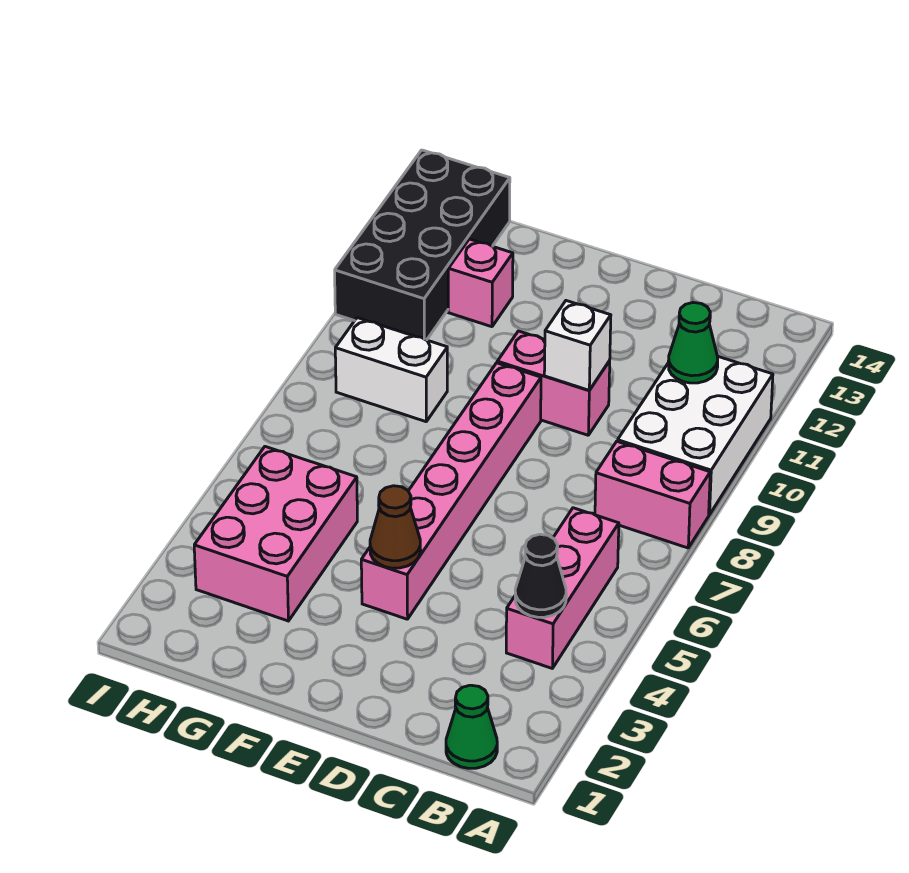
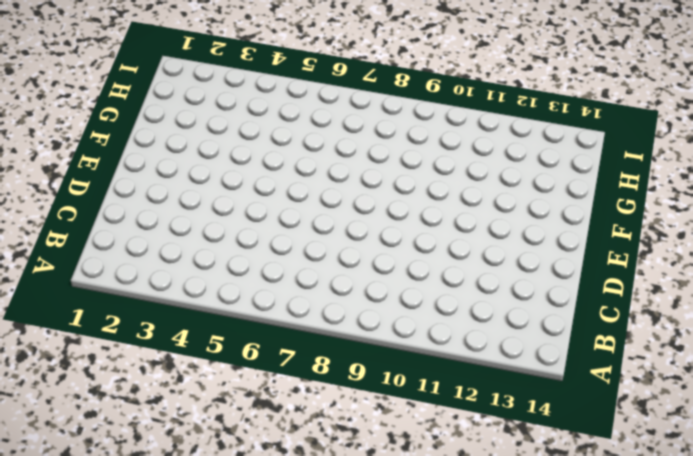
none -> pink brick A8:B8 level 1
none -> white brick A9:B11 level 1
none -> green cone B1 level 1

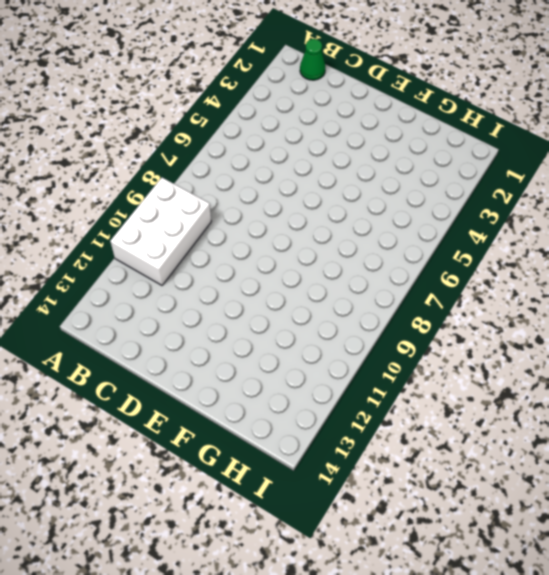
none -> pink brick A8:B8 level 1
none -> pink brick B4:B6 level 1
none -> pink brick D10:E10 level 1

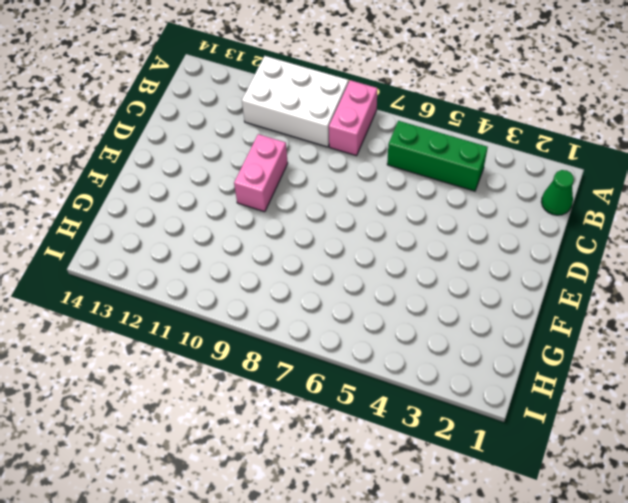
green brick B4:B6 level 1 -> pink brick B4:B6 level 1
none -> pink brick E4:E9 level 1
none -> pink brick G3:H5 level 1
none -> white brick G9:H9 level 1

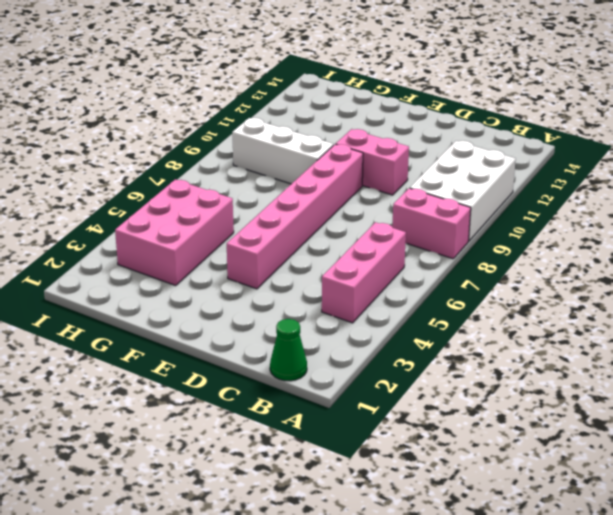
white brick F9:H9 level 1 -> white brick G9:H9 level 1
none -> pink brick G12 level 1
none -> black brick H11:I14 level 1
none -> black cone B4 level 2

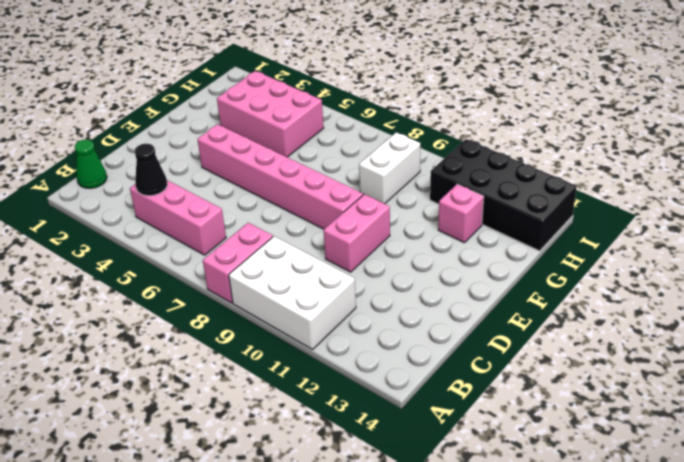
none -> green cone B11 level 2
none -> white brick D10 level 2
none -> brown cone E4 level 2

